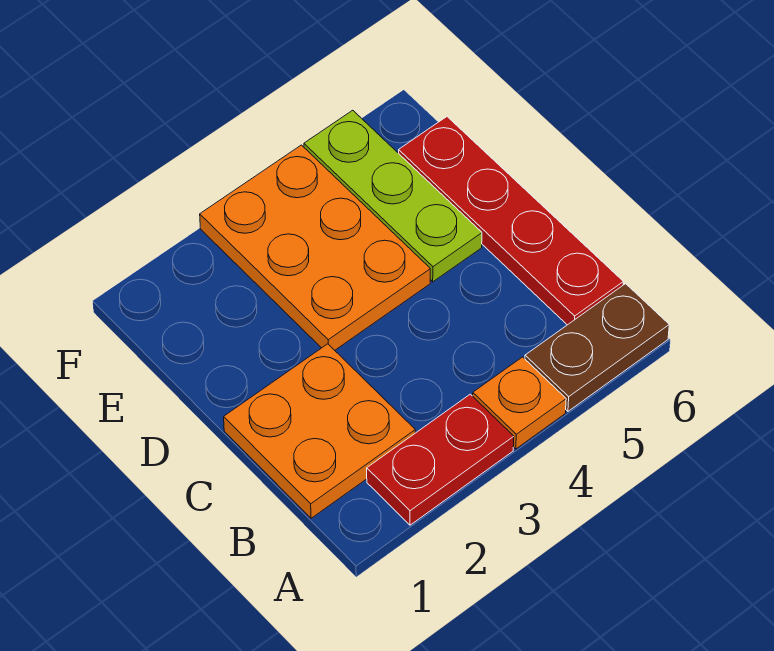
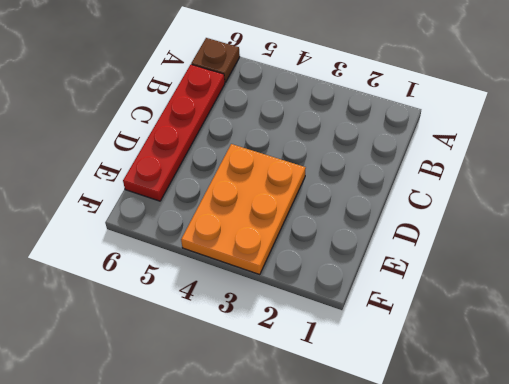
brown plate A6 level 1 -> brown plate A5:A6 level 1
none -> red plate A2:A3 level 1
none -> orange plate A4 level 1

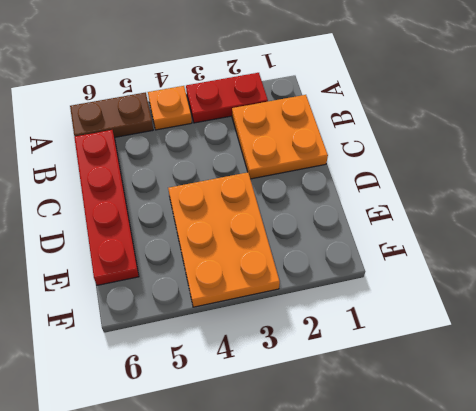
none -> lime plate D5:F5 level 1

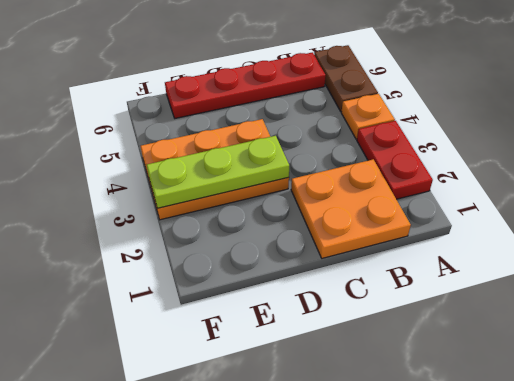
lime plate D3:F3 level 2 -> lime plate D5:F5 level 1

